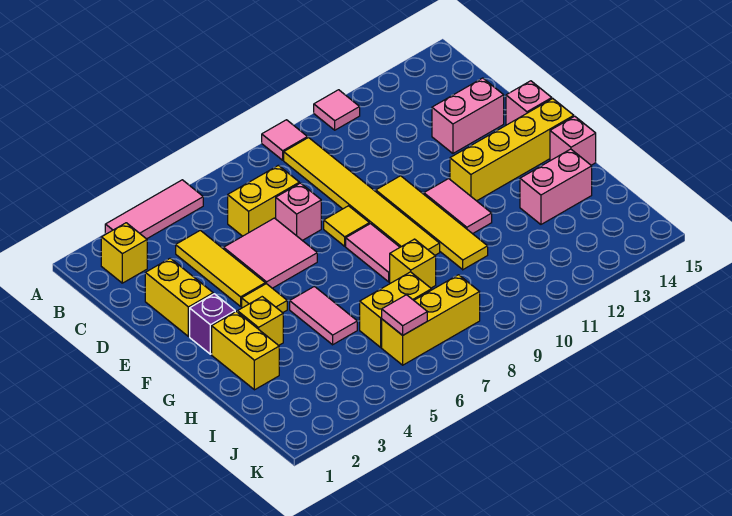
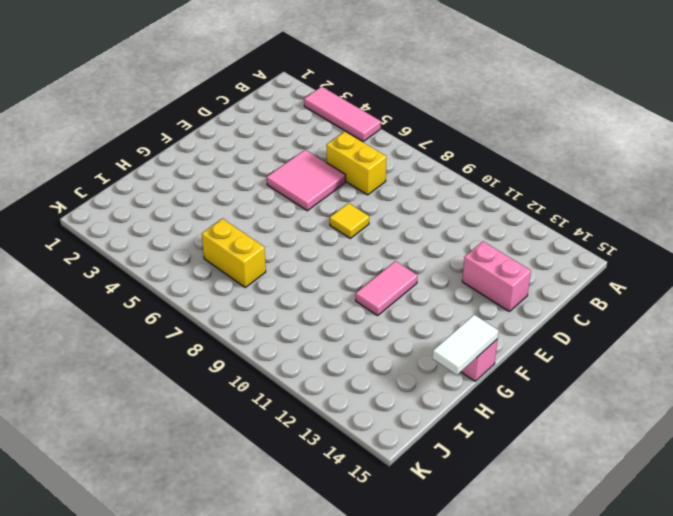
white tile G15:H15 level 2 -> none
none -> pink tile A9 level 1
none -> pink tile A11 level 1
none -> yellow brick B2 level 1

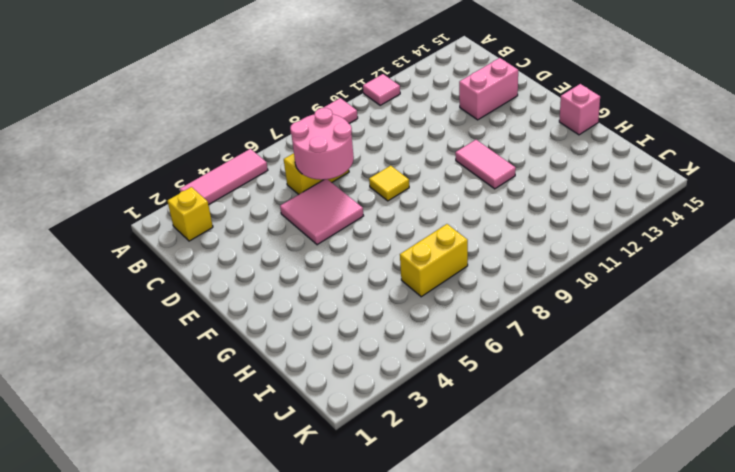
pink round brick C6:D7 level 2 -> none
none -> yellow tile B9:G9 level 1
none -> yellow tile C4:E4 level 1
none -> yellow brick D2:E2 level 1

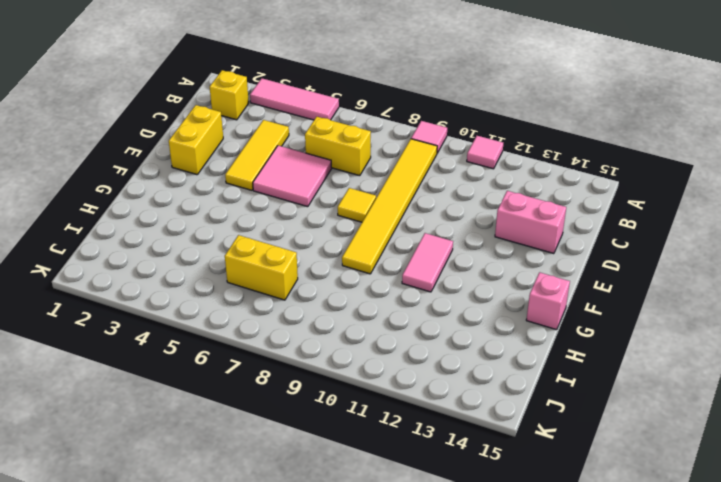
none -> pink brick D7 level 1
none -> yellow tile E10:H10 level 1
none -> pink brick E15 level 1

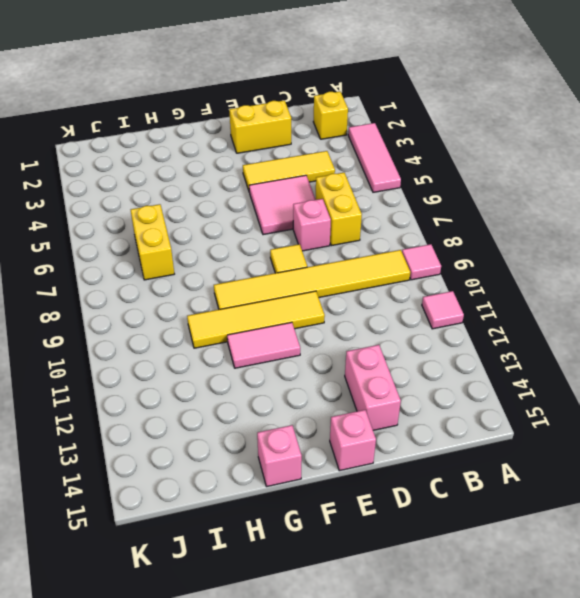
none -> purple brick F2 level 1
none -> yellow tile F4 level 1
none -> pink tile F8:G8 level 1

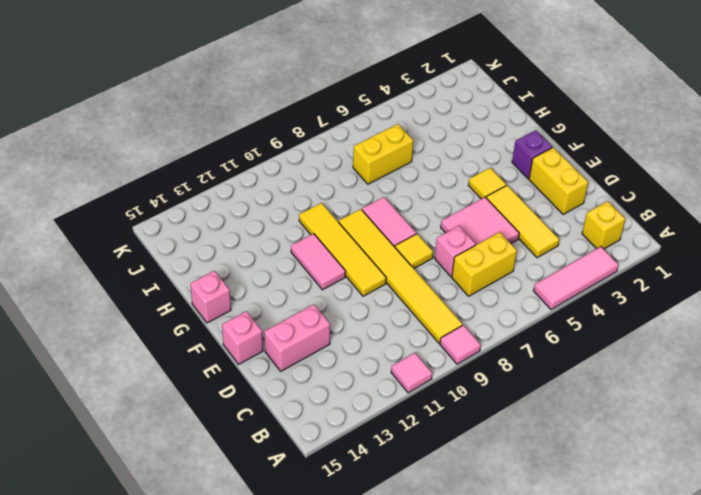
none -> yellow brick F12:F15 level 1
none -> yellow brick G2:H2 level 1
none -> yellow brick G3 level 1

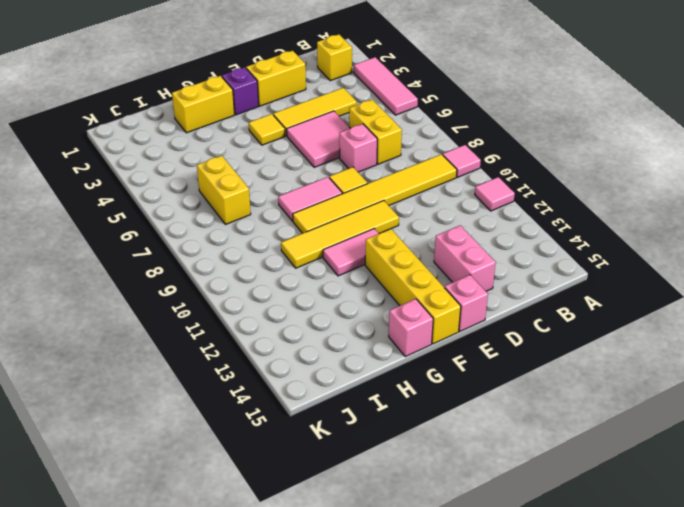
none -> yellow brick G3 level 1
none -> pink tile G5:H5 level 1
none -> yellow brick H8 level 1

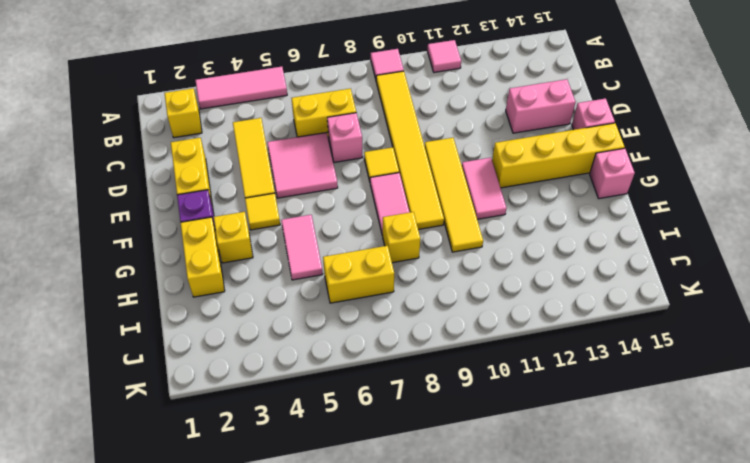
none -> pink brick H13:H14 level 1
none -> yellow brick J6:J8 level 1
none -> pink tile J6 level 2

